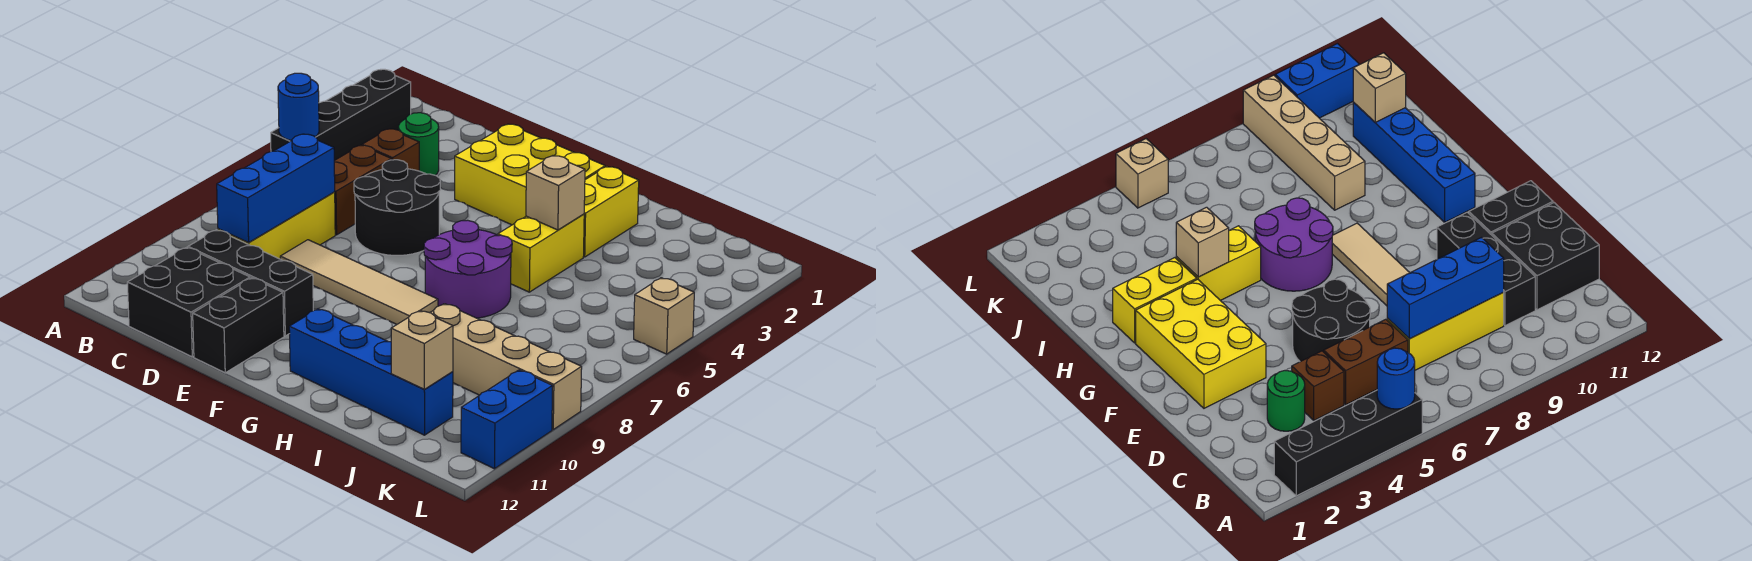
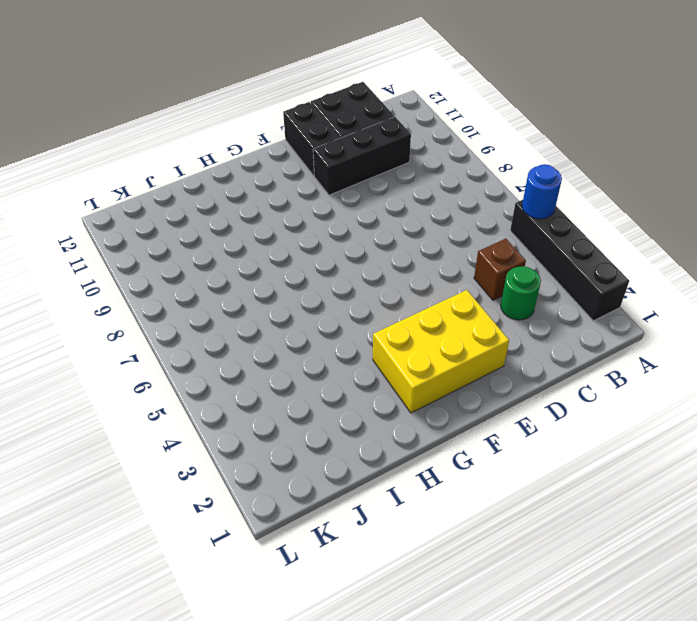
none -> brown brick C5:C6 level 1
none -> yellow brick C7:C9 level 1
none -> black round brick D5:E6 level 1

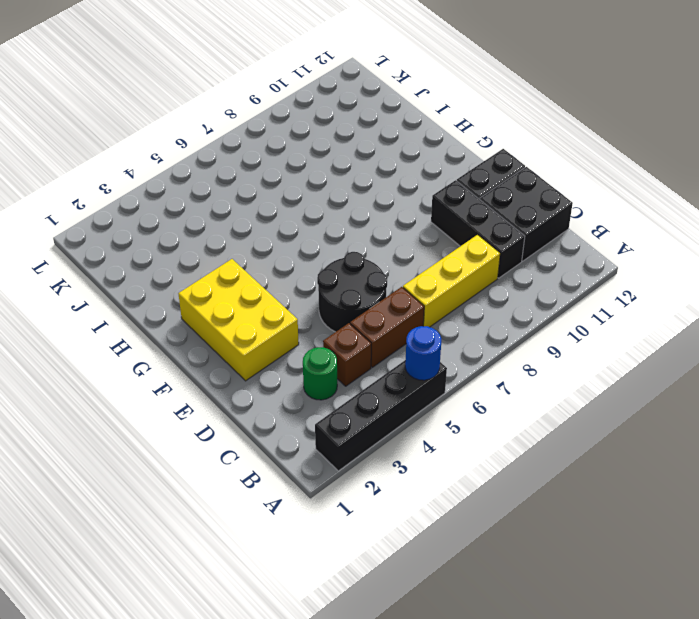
none -> tan tile D8:G8 level 1
none -> purple round brick G6:H7 level 1
none -> blue brick G11:J11 level 1

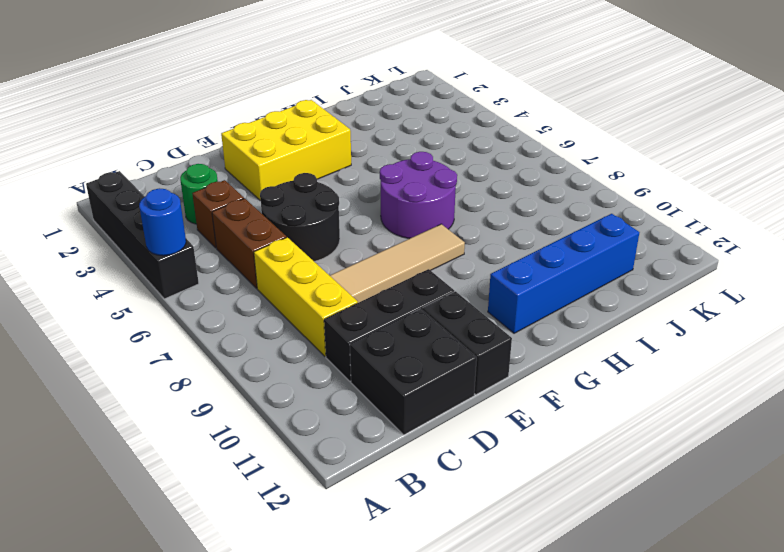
none -> yellow brick H2:H3 level 1
none -> yellow brick H4:H5 level 1
none -> tan brick I9:L9 level 1

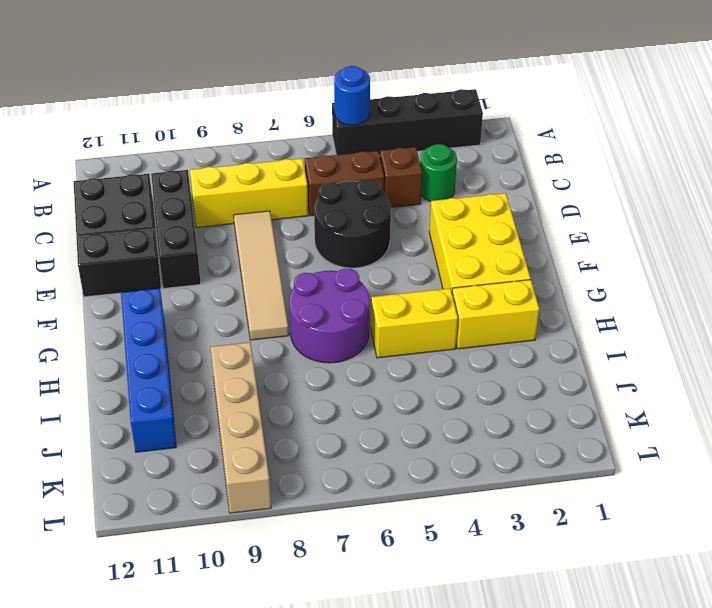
none -> tan brick L5 level 1
none -> blue brick L10:L11 level 1
none -> blue brick C7:C9 level 2

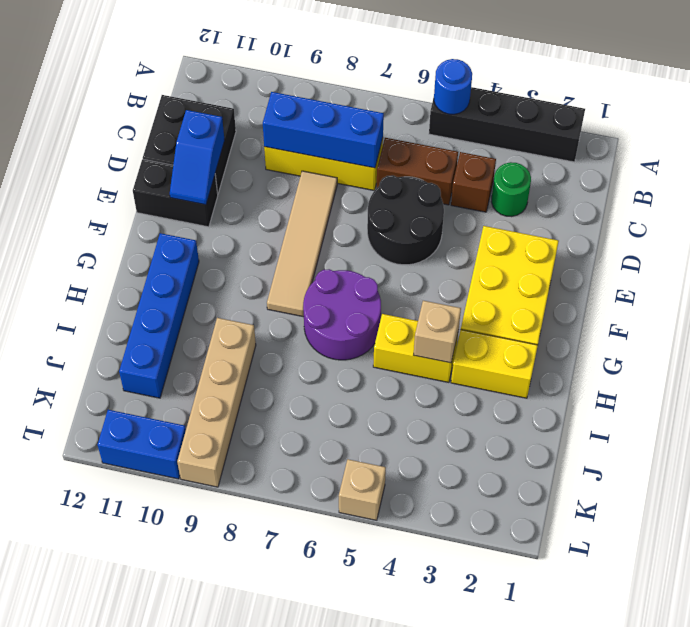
blue slope D11:E11 level 2 top D -> none
none -> black brick C10:E10 level 1
none -> tan brick J11 level 2

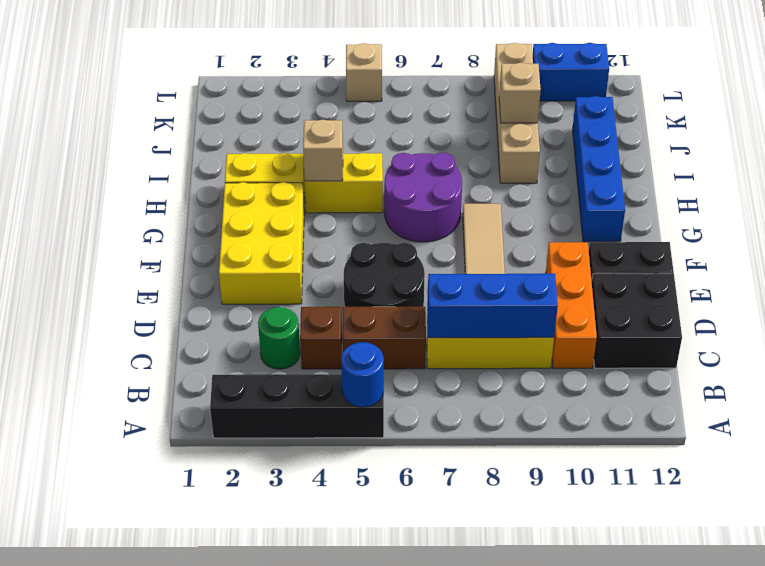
orange brick C10:E10 level 1 -> black brick C10:E10 level 1
tan brick J9 level 2 -> tan brick J11 level 2

